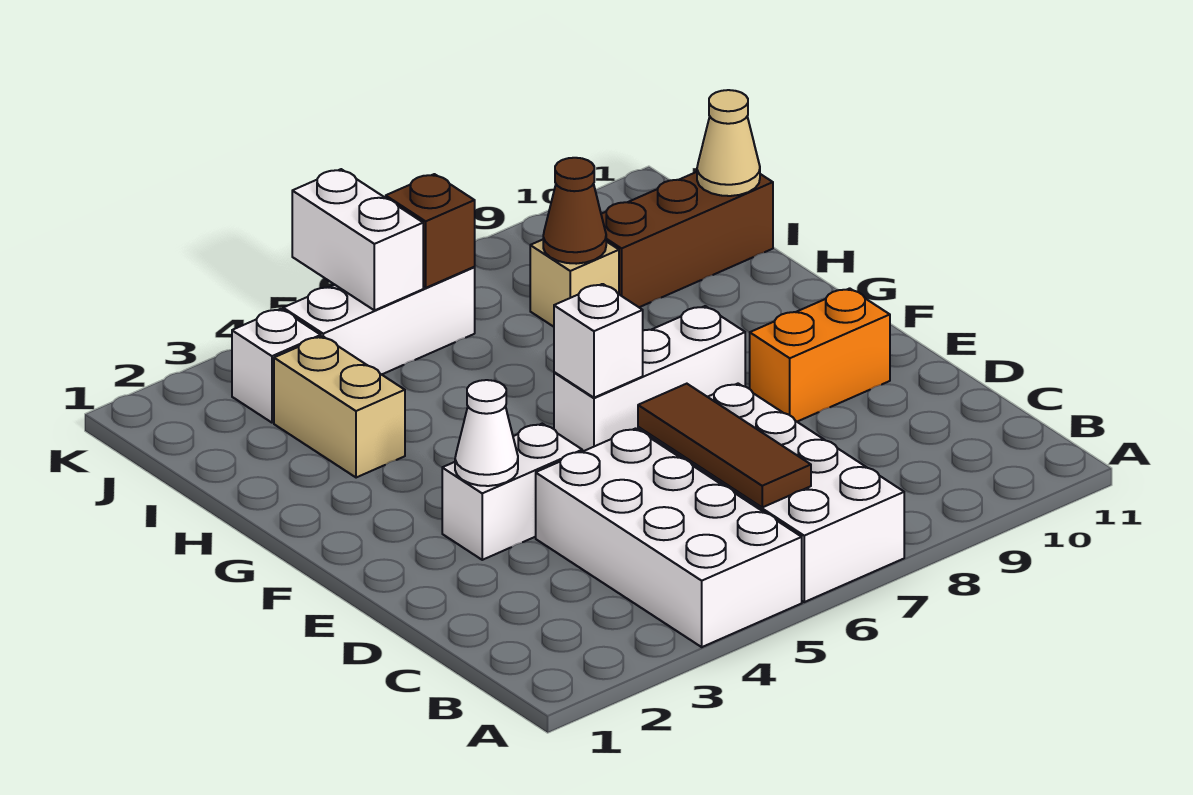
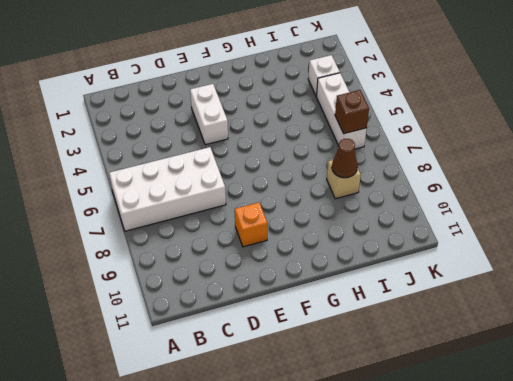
orange brick E9 level 1 -> orange brick E9:E10 level 1
none -> white brick A4:D5 level 1
none -> white brick F6:F8 level 1
none -> tan brick H3:I3 level 1

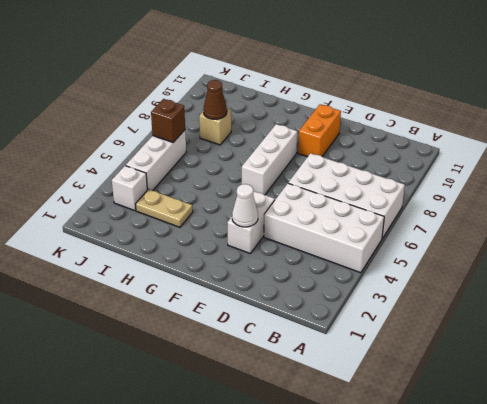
tan plate H3:I3 level 1 -> tan brick H3:I3 level 1
none -> brown brick I9:I11 level 1
none -> brown tile B6:D6 level 2
none -> white brick F6 level 2

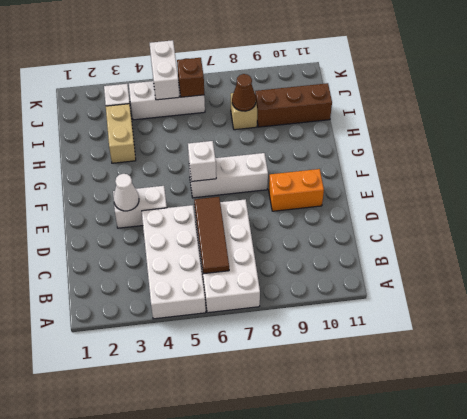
none -> tan cone I11 level 2

